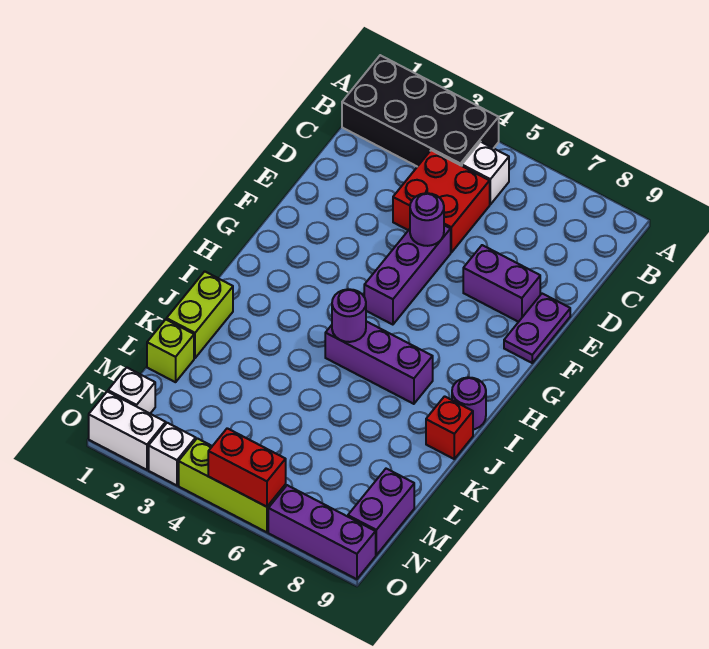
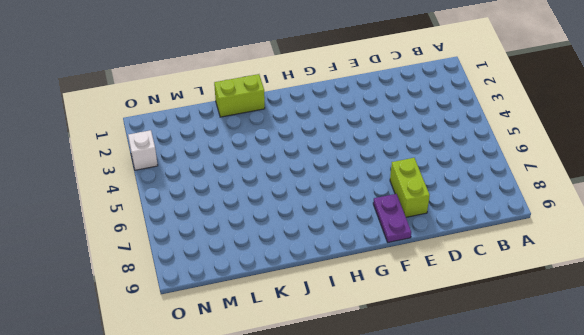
lime brick E7:E8 level 1 -> purple brick E7:E8 level 1
purple plate F8:F9 level 1 -> purple plate E9:F9 level 1
none -> black brick A1:B4 level 1
none -> white brick B5 level 1
none -> red brick C4:D5 level 1

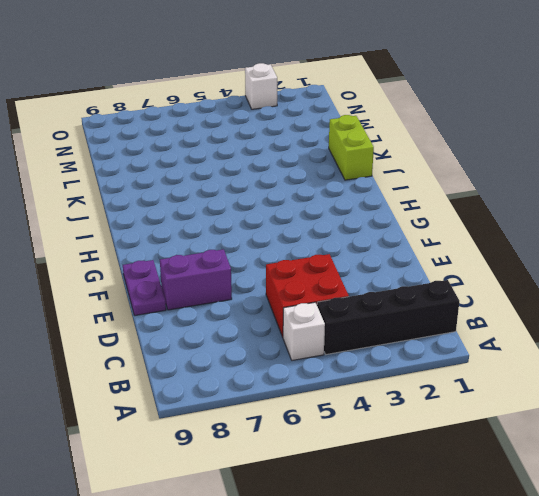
black brick B1:B4 level 1 -> black brick A1:B4 level 1
none -> purple brick E5:G5 level 1
none -> purple brick I5:I7 level 1
none -> purple round brick I9 level 1

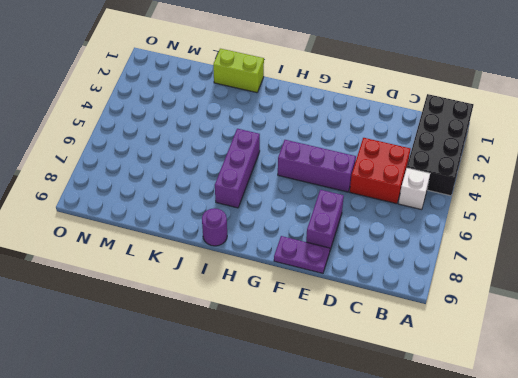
none -> red brick J9 level 1
none -> lime brick L1 level 1
none -> purple brick M9:N9 level 1

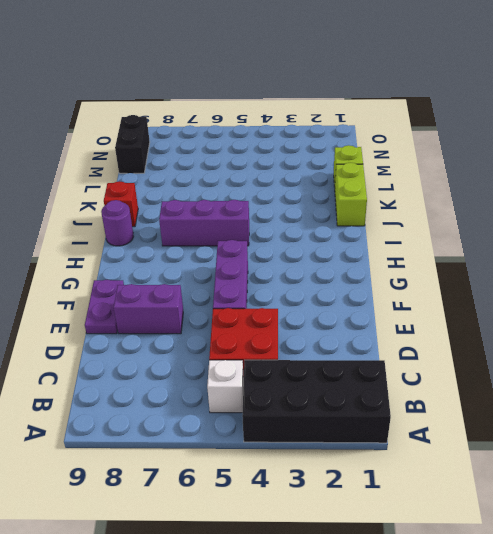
black brick M9:N9 level 1 -> purple brick M9:N9 level 1
none -> white brick N1 level 1
none -> white brick O1:O2 level 1
none -> white brick O3 level 1

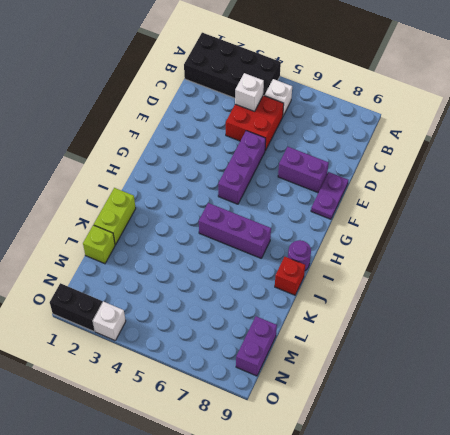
white brick C4 level 2 -> white brick N1 level 1
black brick O1:O2 level 1 -> white brick O1:O2 level 1
none -> lime brick O4:O6 level 1
none -> purple brick O7:O9 level 1
none -> purple round brick E5 level 2

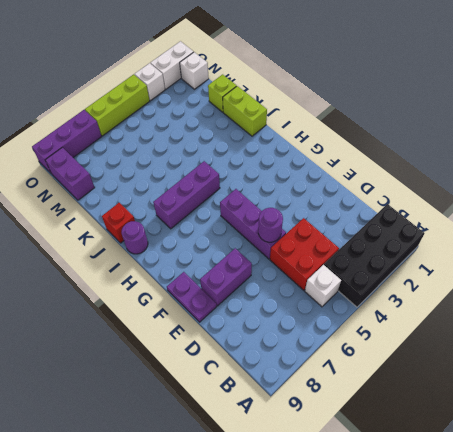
none -> purple round brick I5 level 2
none -> red brick O5:O6 level 2

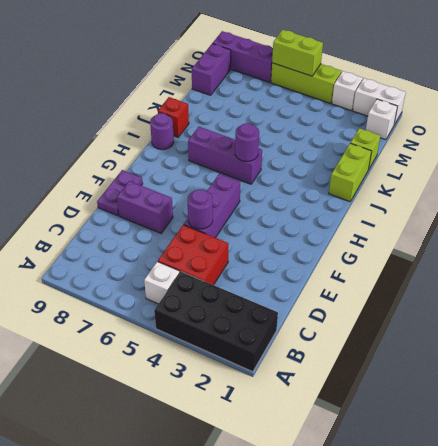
lime brick O5:O6 level 2 -> red brick O5:O6 level 2

